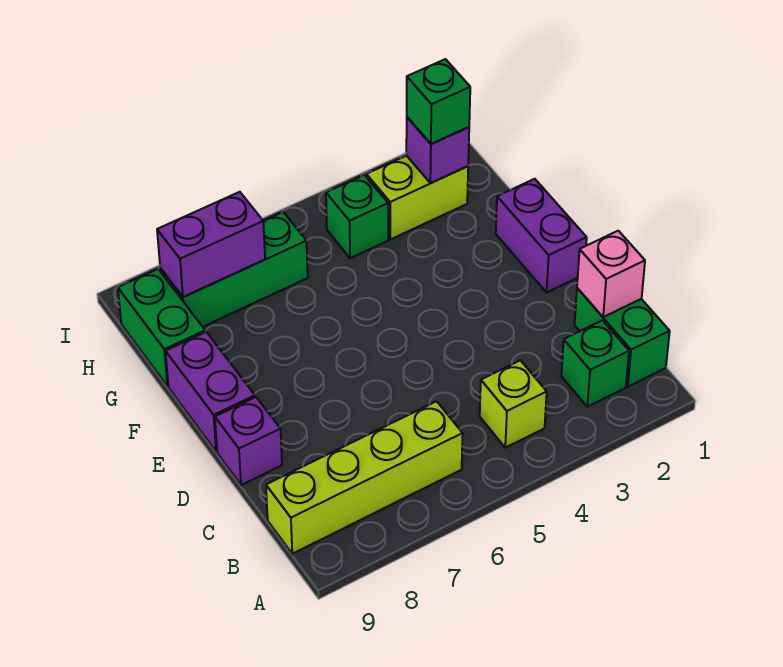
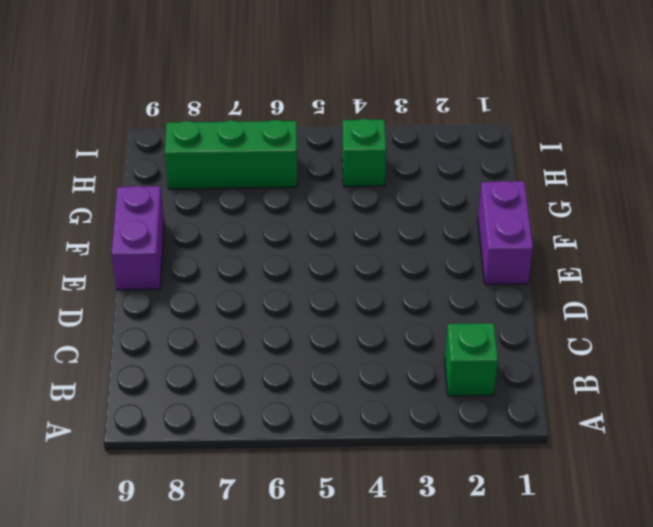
none -> green brick B1:C1 level 1
none -> lime brick B4 level 1
none -> lime brick B6:B9 level 1

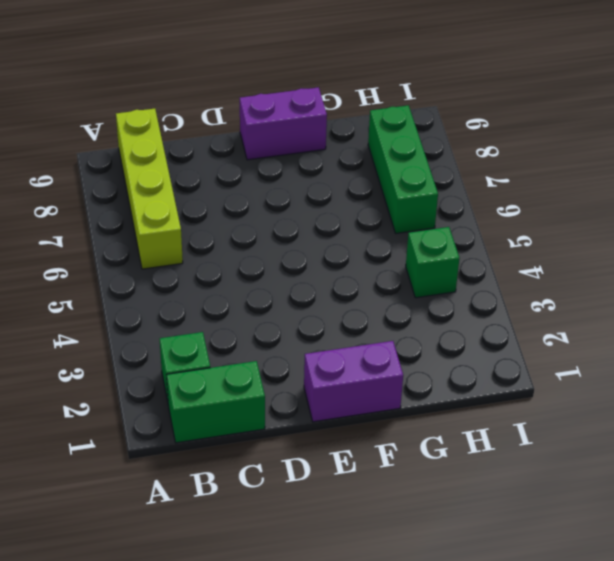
none -> lime brick B4 level 1
none -> purple brick D9 level 1
none -> green brick G9:H9 level 1

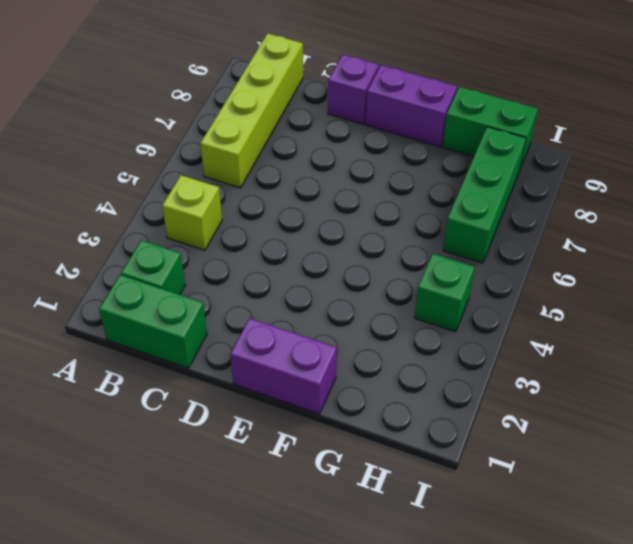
none -> lime brick H2:H3 level 1
none -> pink brick C1 level 2
none -> purple brick H2 level 2

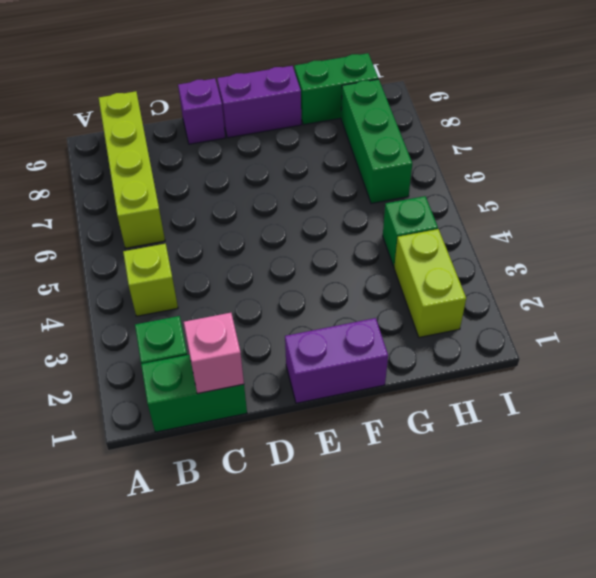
none -> purple brick H2 level 2
none -> purple brick H7:H8 level 2
none -> green brick H2 level 3

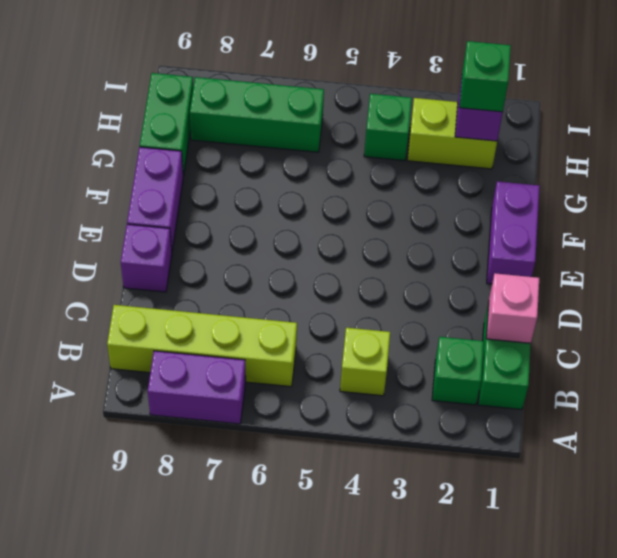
purple brick A7:A8 level 1 -> purple brick H7:H8 level 2

